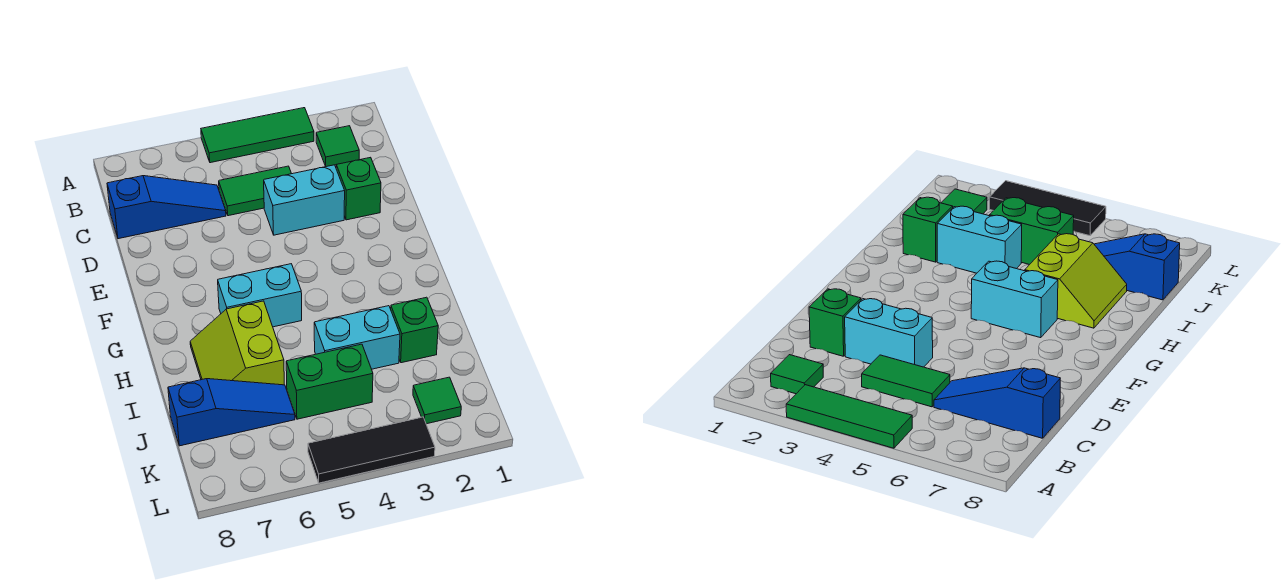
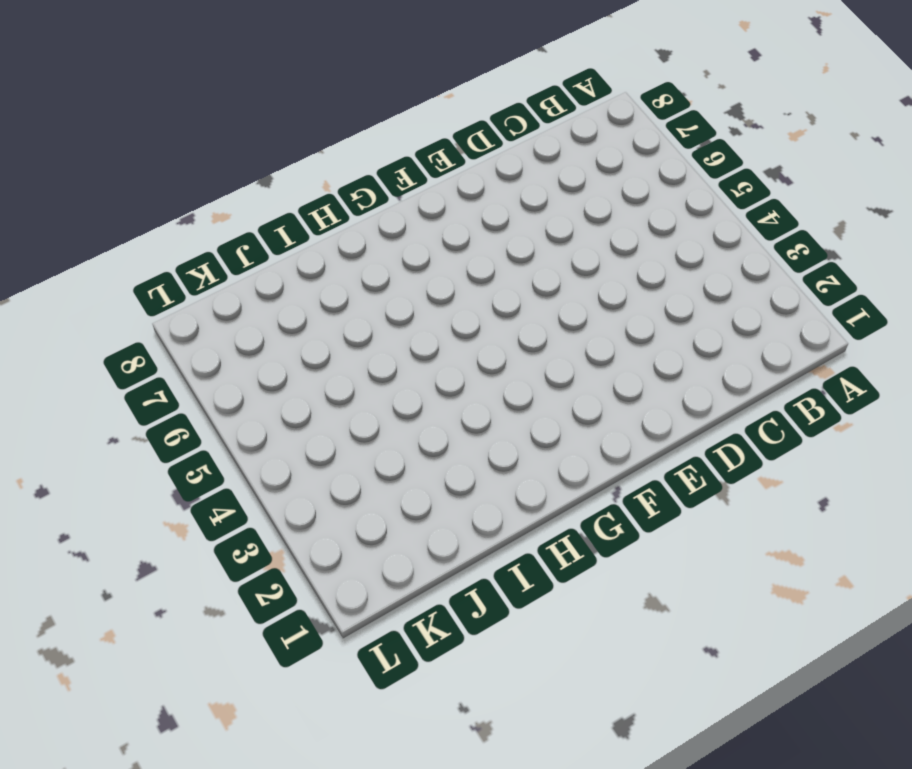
none -> green tile A3:A5 level 1
none -> green tile B2 level 1
none -> green tile C4:C5 level 1

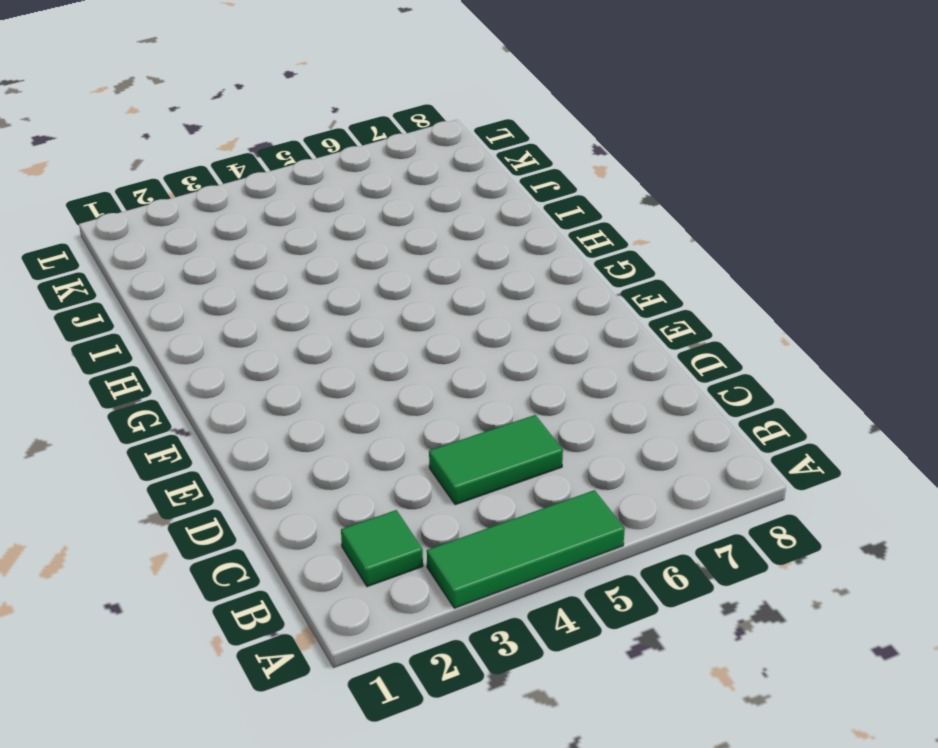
none -> blue slope C6:C8 level 1 top 8
none -> green brick D2 level 1
none -> cyan brick D3:D4 level 1

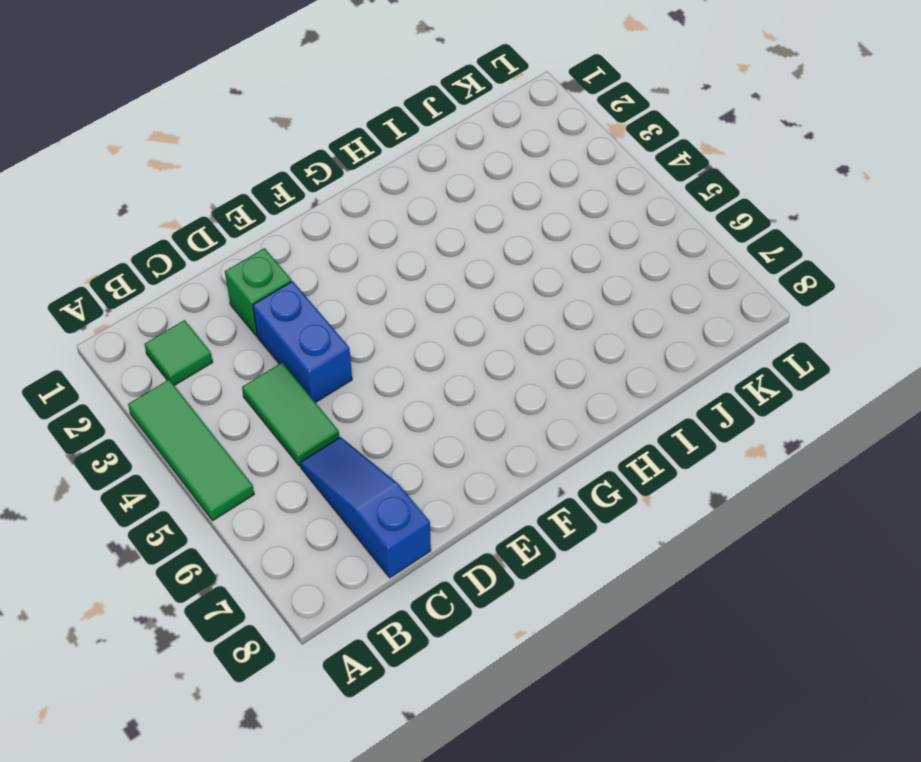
blue brick D3:D4 level 1 -> cyan brick D3:D4 level 1
none -> cyan brick G5:G6 level 1
none -> lime slope H6:I7 level 1 top 6
none -> green brick I2 level 1

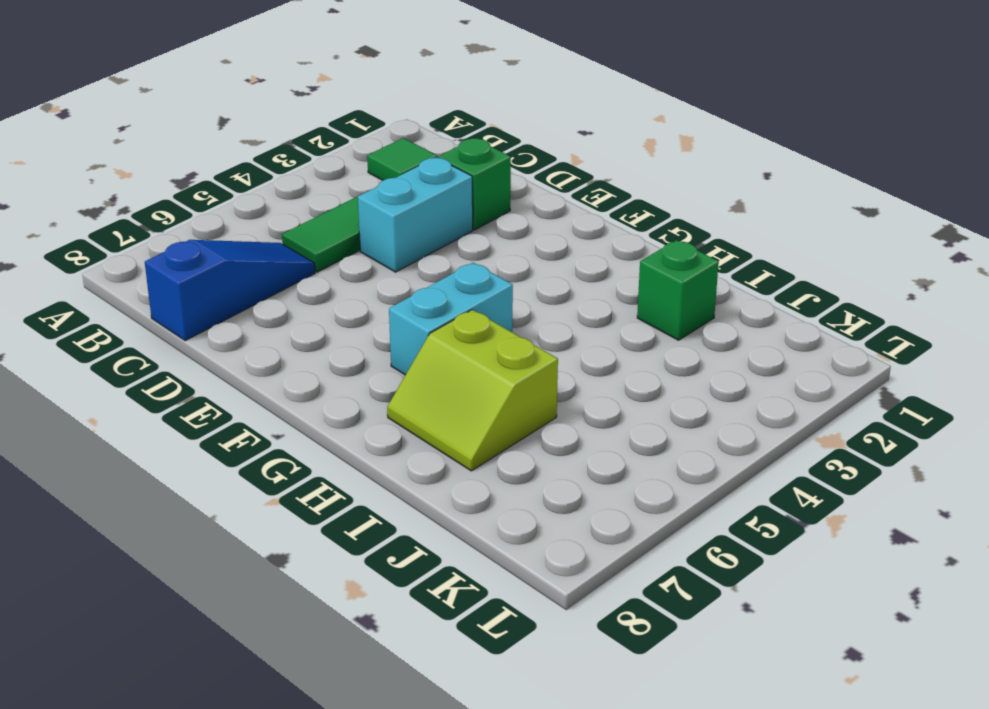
none -> green tile A3:A5 level 1
none -> cyan brick I3:I4 level 1
none -> green brick J4:J5 level 1

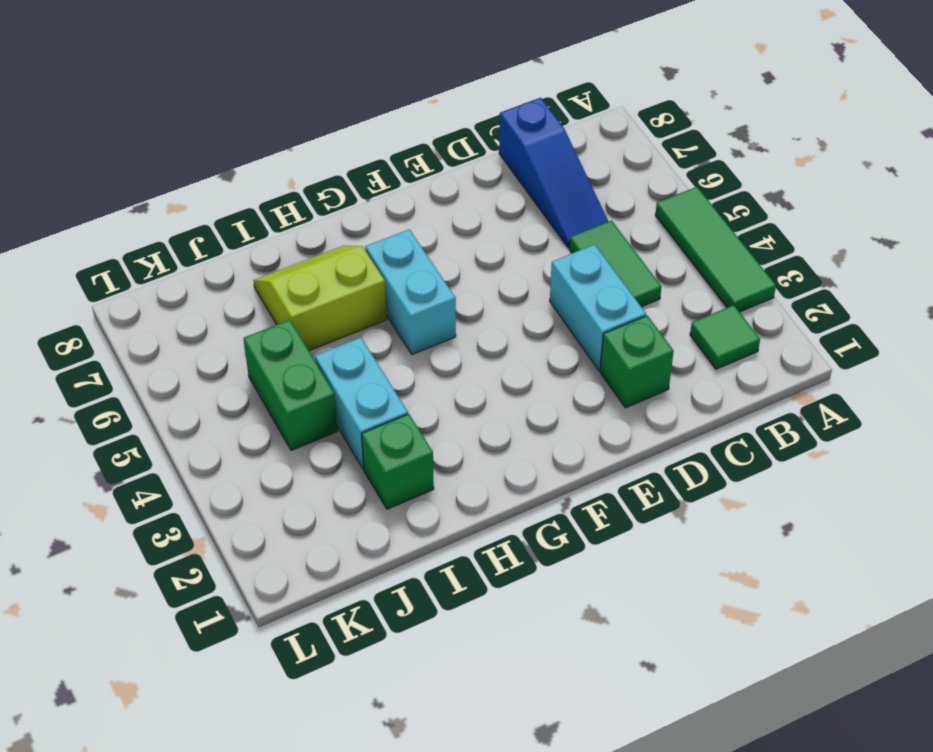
none -> blue slope J6:J8 level 1 top 8
none -> green tile K2 level 1
none -> black tile L3:L5 level 1

